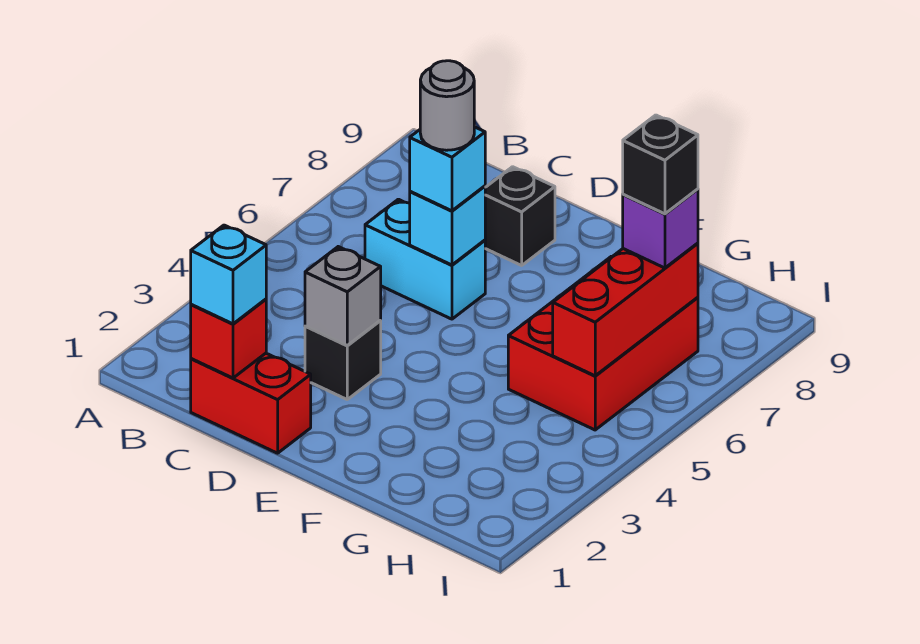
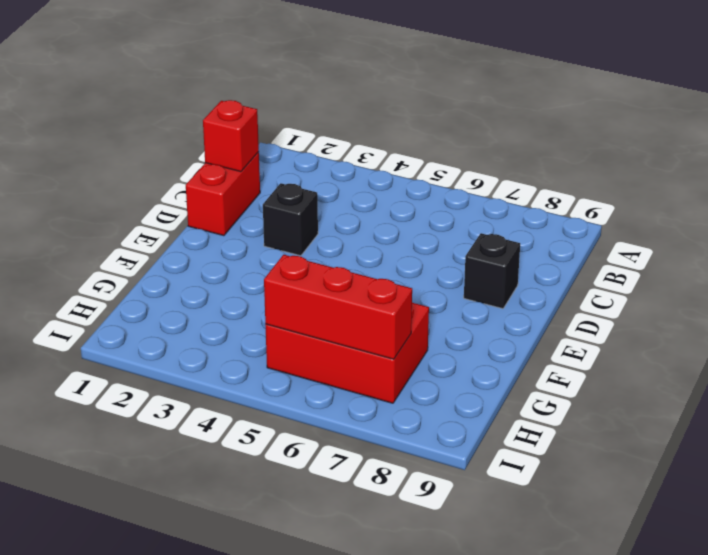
none -> cyan brick C6:D6 level 1
none -> grey brick D3 level 2
none -> cyan brick D6 level 2

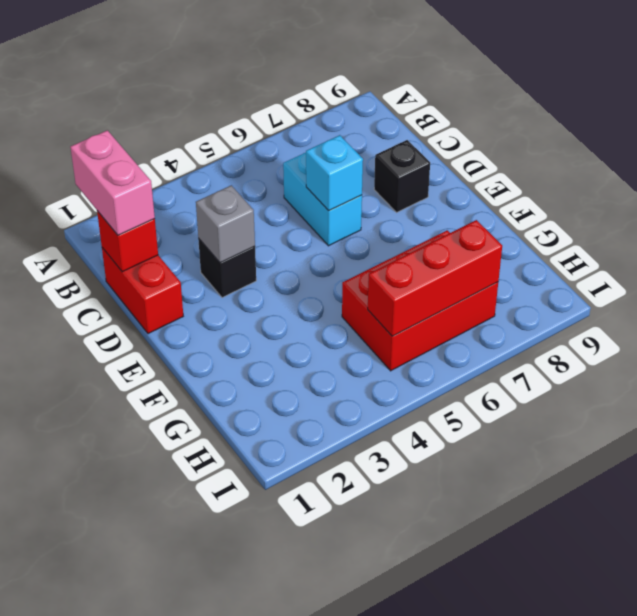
pink brick B1:C1 level 3 -> cyan brick C1 level 3
none -> cyan brick D6 level 3
none -> purple brick H7 level 3
none -> grey round brick D6 level 4

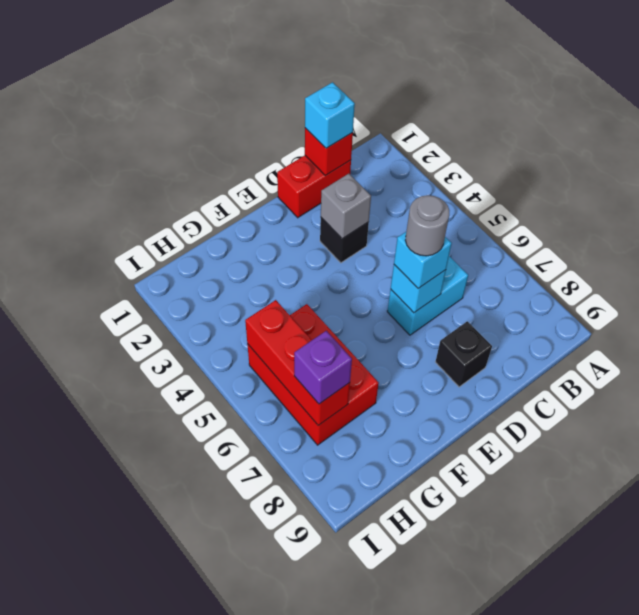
none -> black brick H7 level 4

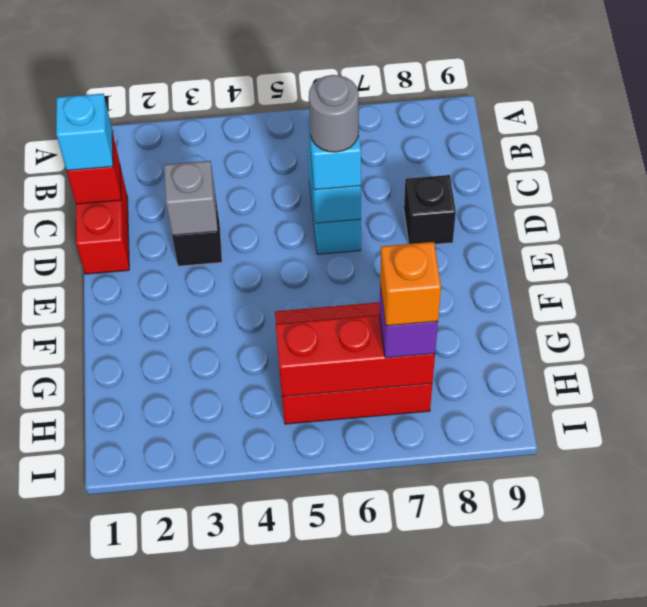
orange brick H7 level 4 -> black brick H7 level 4

